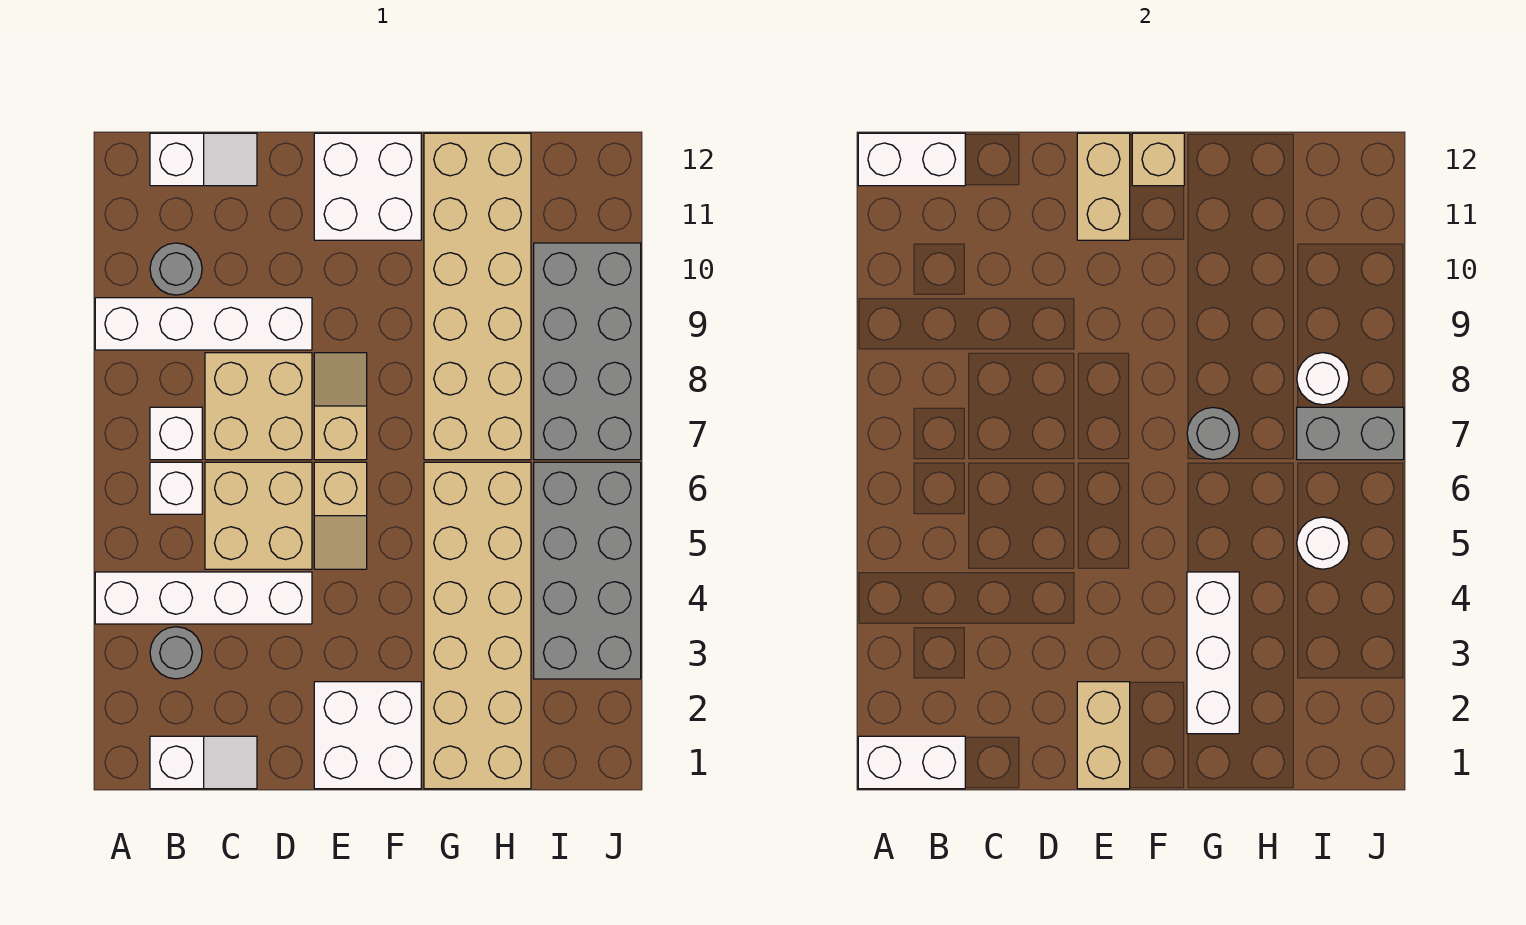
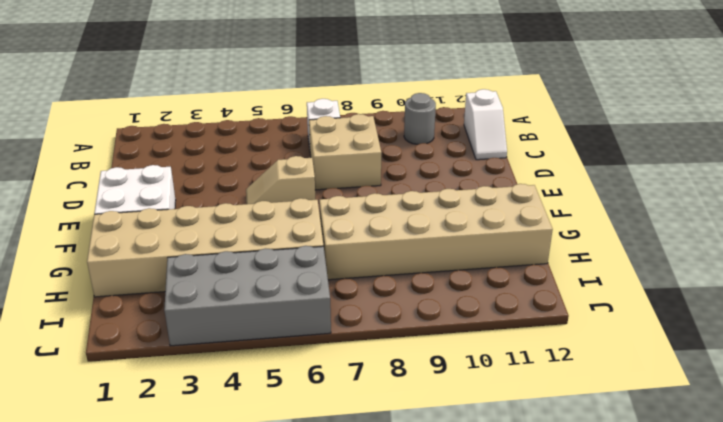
none -> white brick A4:D4 level 1
none -> white brick A9:D9 level 1
none -> white slope B1:C1 level 1 top B

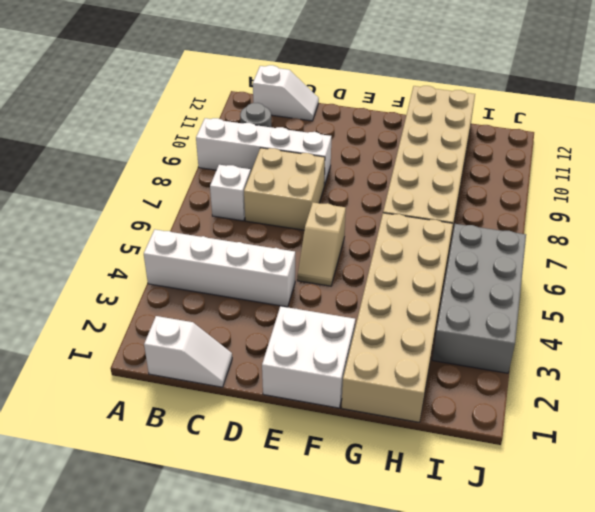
none -> grey round brick B3 level 1
none -> white brick B6 level 1
none -> tan brick C5:D6 level 1

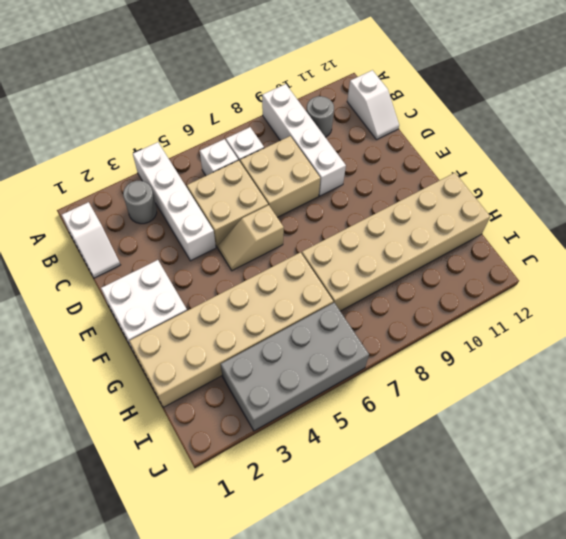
none -> tan slope E7:E8 level 1 top 7
none -> white brick E11:F12 level 1
none -> grey brick I7:J10 level 1

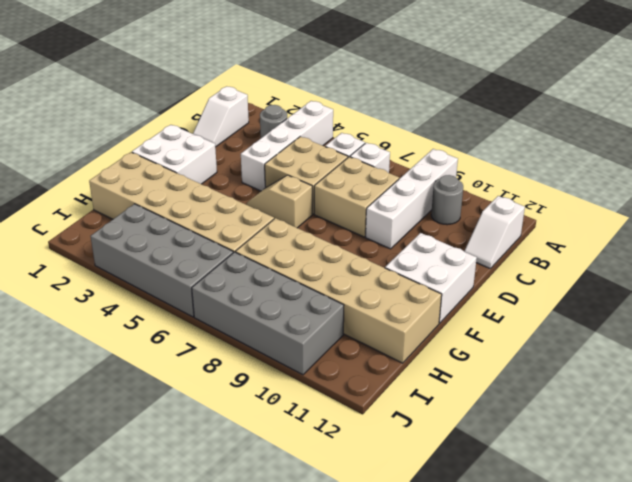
none -> tan slope E7:E8 level 1 top 7
none -> white brick A1:B1 level 2
none -> white brick A12:B12 level 2

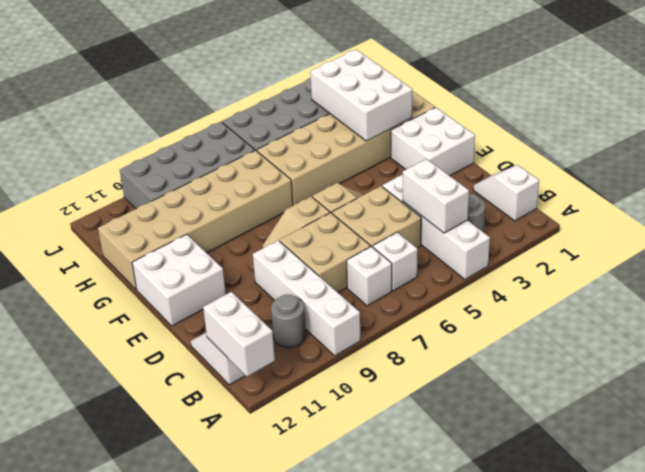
white brick B4:C4 level 2 -> white brick A1:B1 level 2
white brick G2:I3 level 2 -> white brick G2:G4 level 2
none -> tan brick E1:E2 level 2
none -> tan brick E11:E12 level 2
none -> tan brick F12 level 2

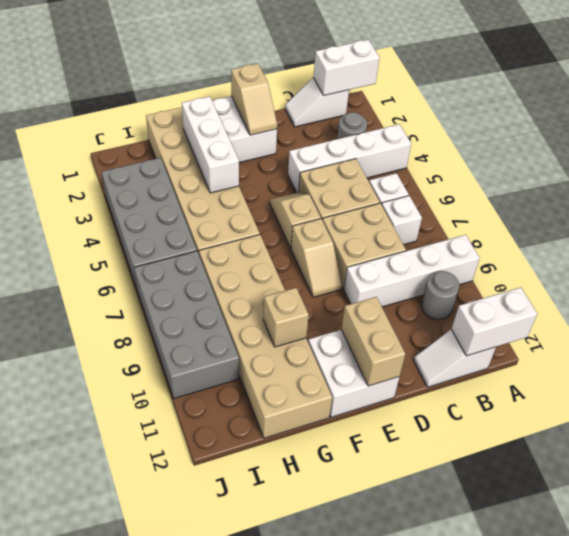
tan slope E1:E2 level 2 top 1 -> tan brick E1:E2 level 2
tan brick G10 level 2 -> tan brick F12 level 2
none -> grey round brick G7 level 2
none -> white round brick I5 level 2
none -> grey brick I7:J7 level 2

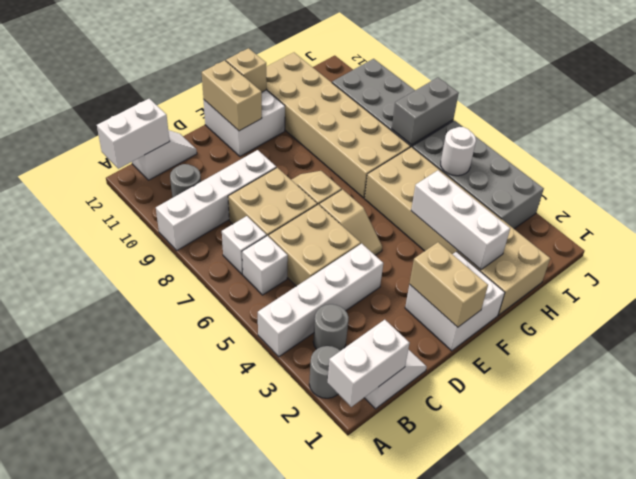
grey round brick A2 level 1 -> grey round brick G7 level 2
none -> white round brick I8 level 2

